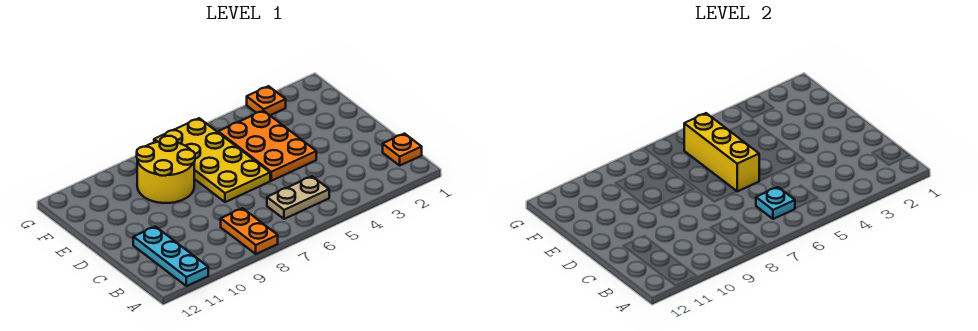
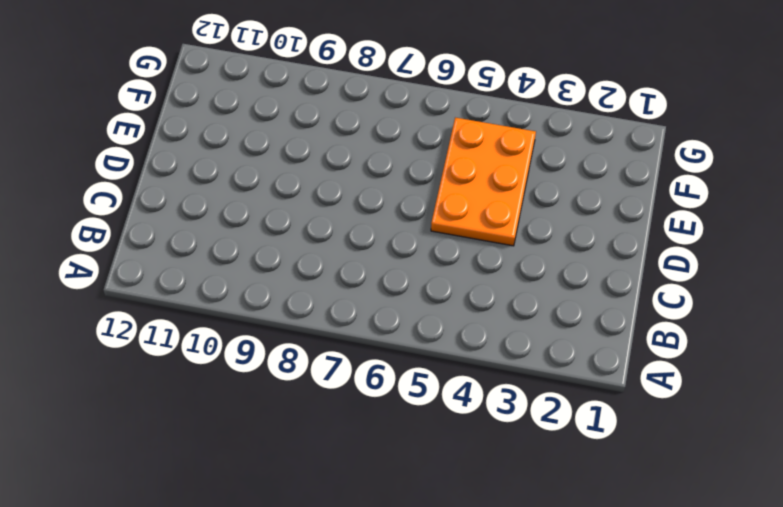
none -> orange plate A8:B8 level 1
none -> cyan plate A11:C11 level 1

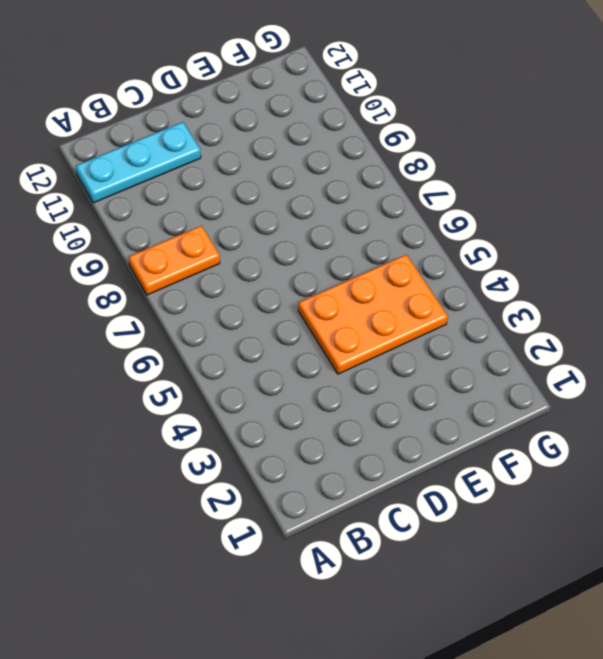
none -> orange plate B1 level 1
none -> tan plate B5:B6 level 1

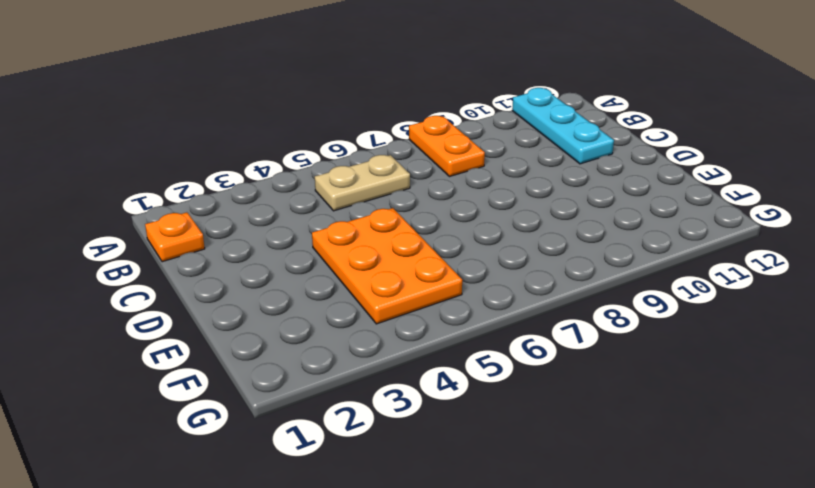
none -> yellow plate D6:G7 level 1
none -> yellow round brick E8:F9 level 1

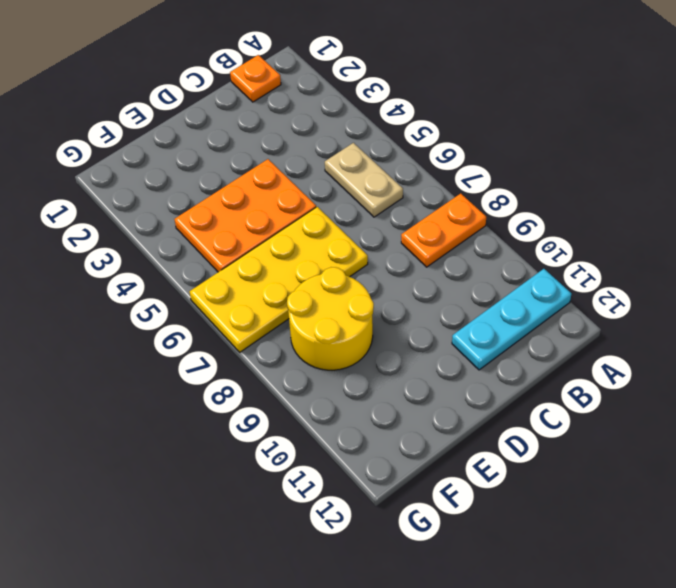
none -> orange plate G3 level 1
none -> cyan plate B6 level 2

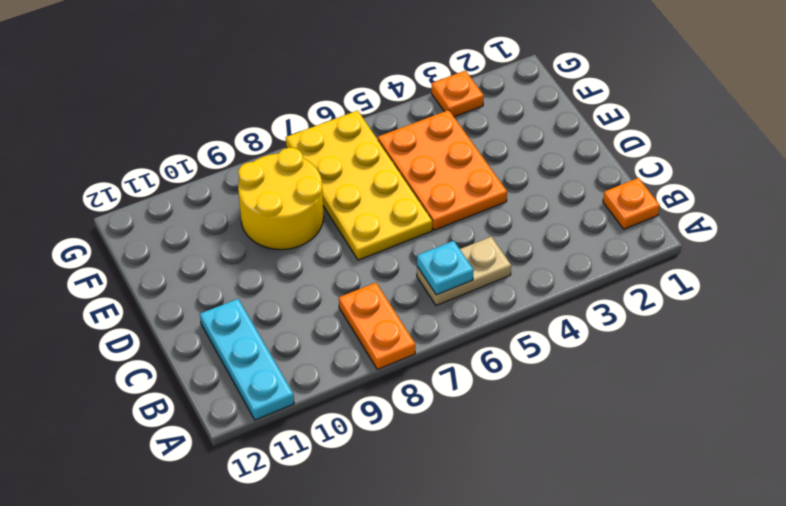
none -> yellow brick D6:F6 level 2

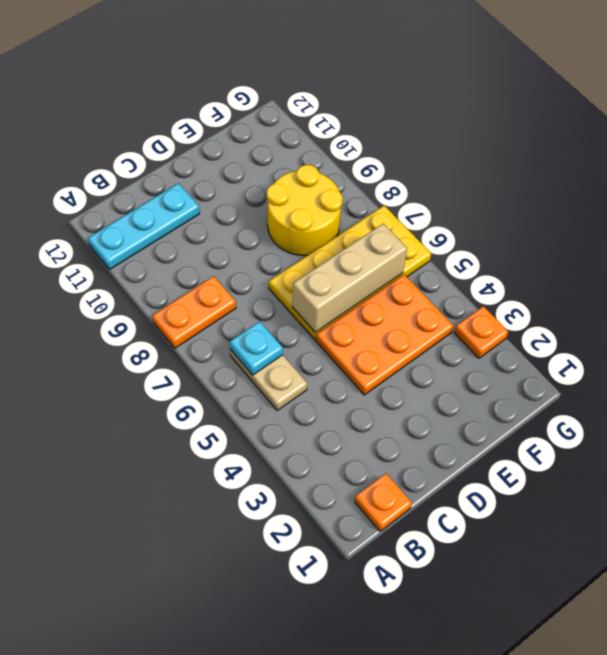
tan brick D6:F6 level 2 -> yellow brick D6:F6 level 2

